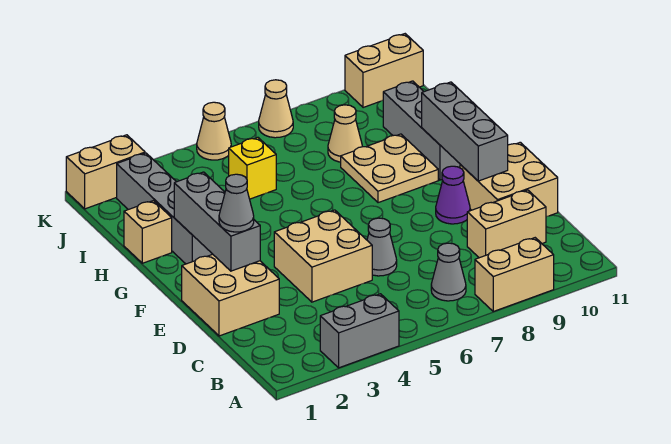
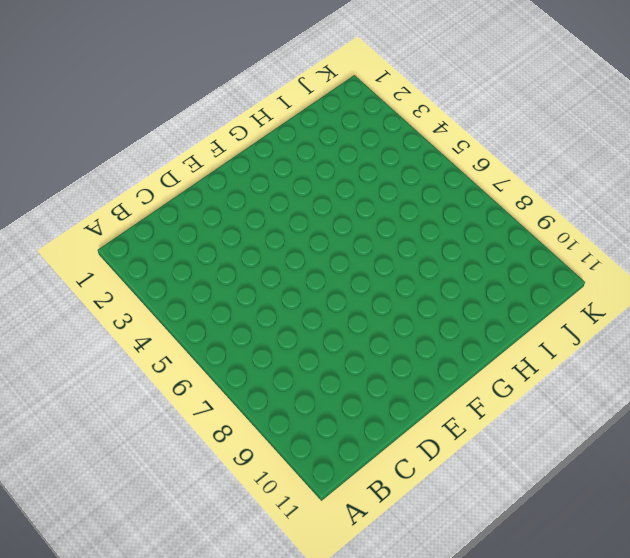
none -> grey brick A3:A4 level 1
none -> tan brick A8:A9 level 1
none -> grey cone B7 level 1

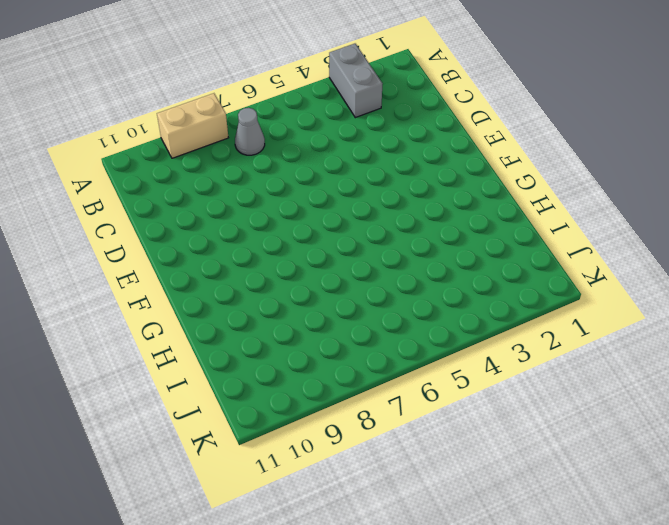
grey brick A3:B3 level 1 -> grey brick A3:A4 level 1
none -> tan brick C9:C10 level 1
none -> tan brick D1:E2 level 1
none -> tan brick D4:E5 level 1

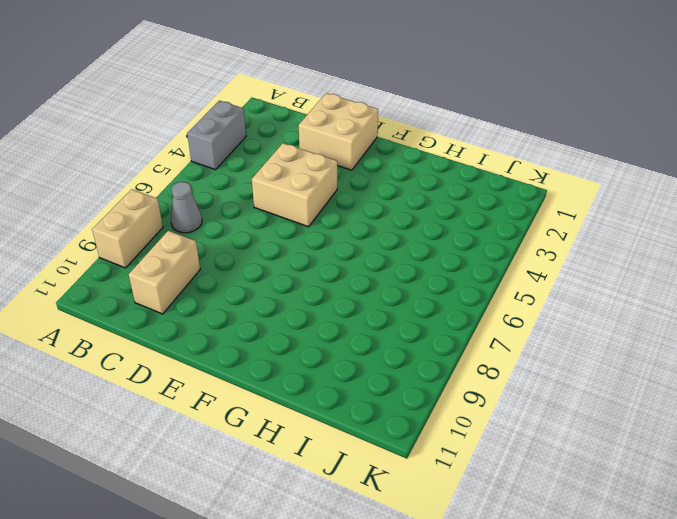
none -> grey cone D6 level 1
none -> tan brick D10:E11 level 1
none -> purple cone E9 level 1

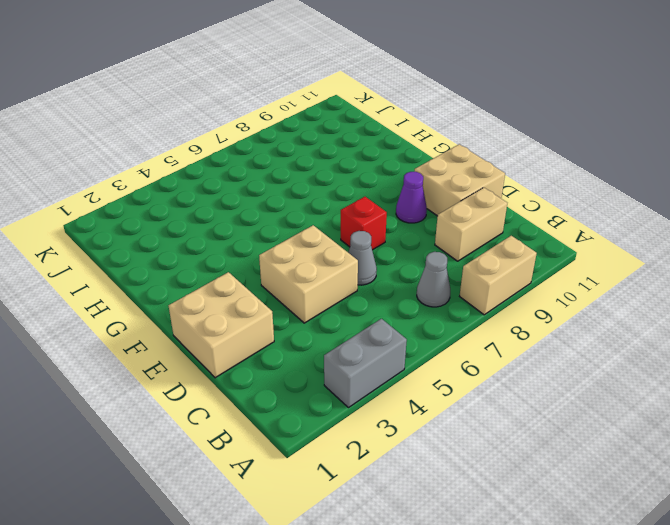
red brick E7 level 1 -> none
none -> grey brick G2:J2 level 1
none -> tan plate G8:H9 level 1
none -> grey brick G10:I10 level 1

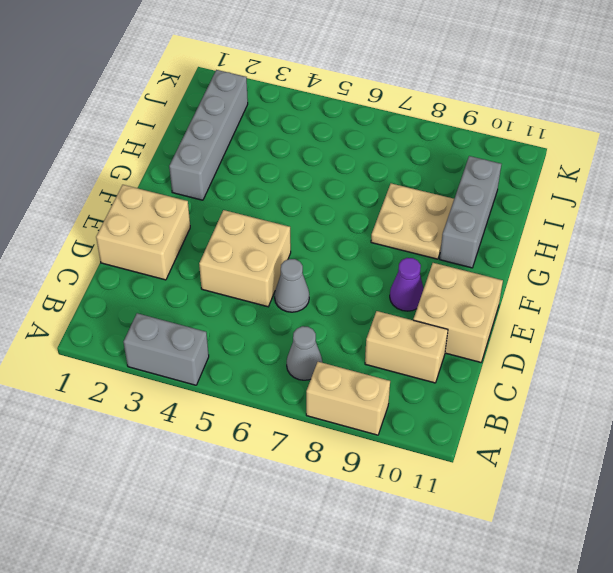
none -> tan brick H1 level 1
none -> yellow brick I5 level 1
none -> tan cone I8 level 1

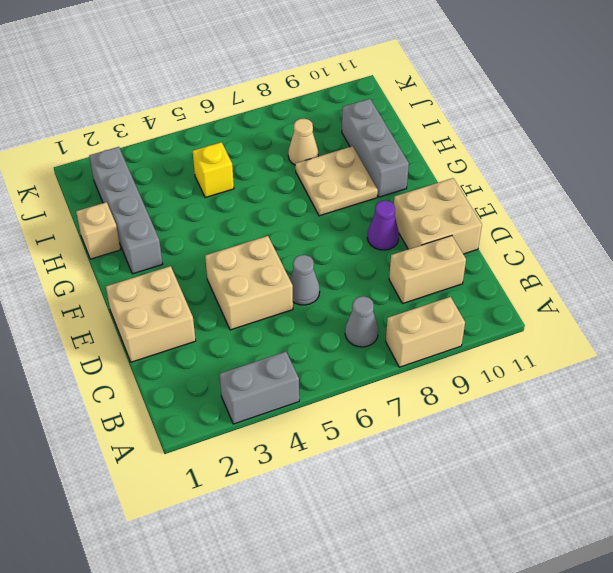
none -> tan brick K1:K2 level 1
none -> tan cone K5 level 1
none -> tan cone K7 level 1

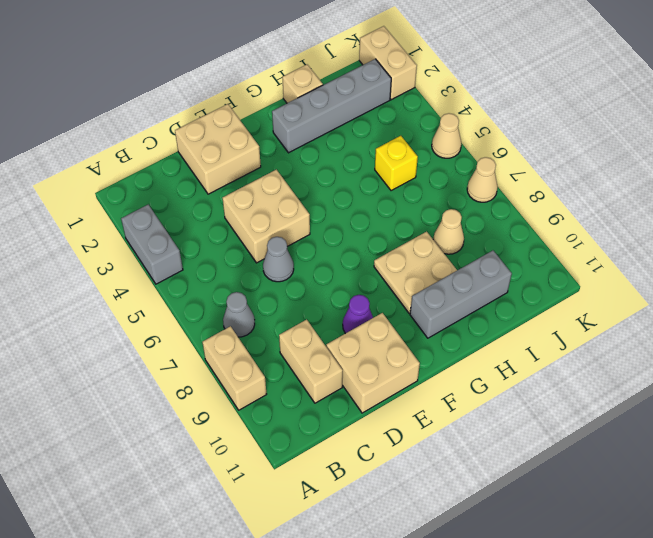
none -> tan brick K10:K11 level 1
none -> grey brick E2:G2 level 2
none -> grey brick E10:G10 level 2

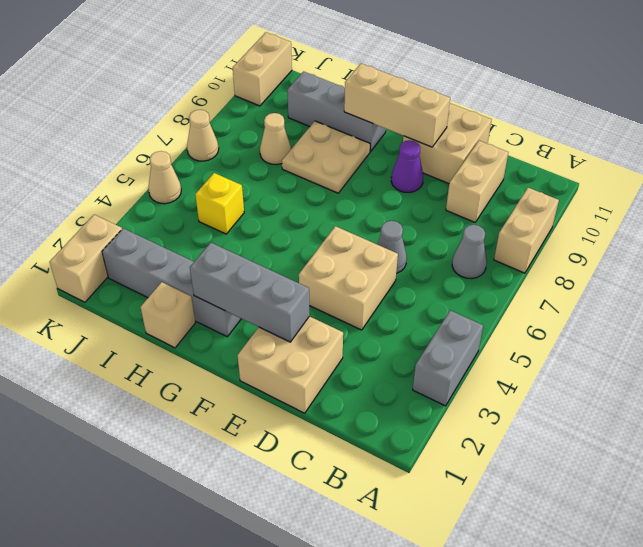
tan brick E10:G10 level 2 -> grey brick E10:G10 level 2
none -> grey cone E2 level 3

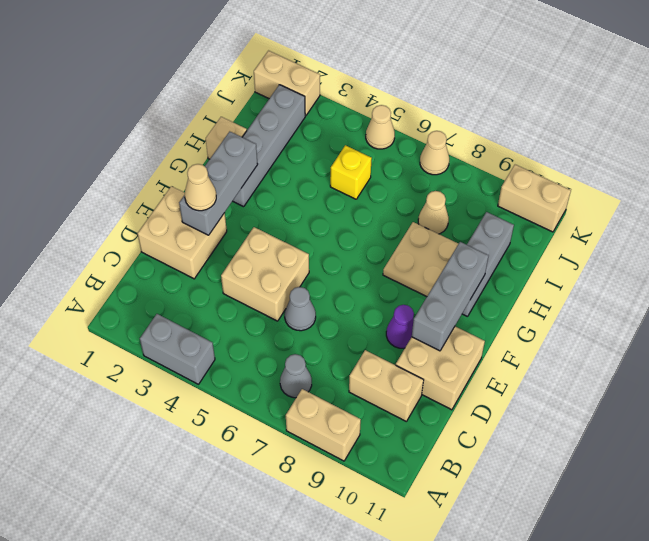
tan cone E2 level 3 -> grey cone E2 level 3

